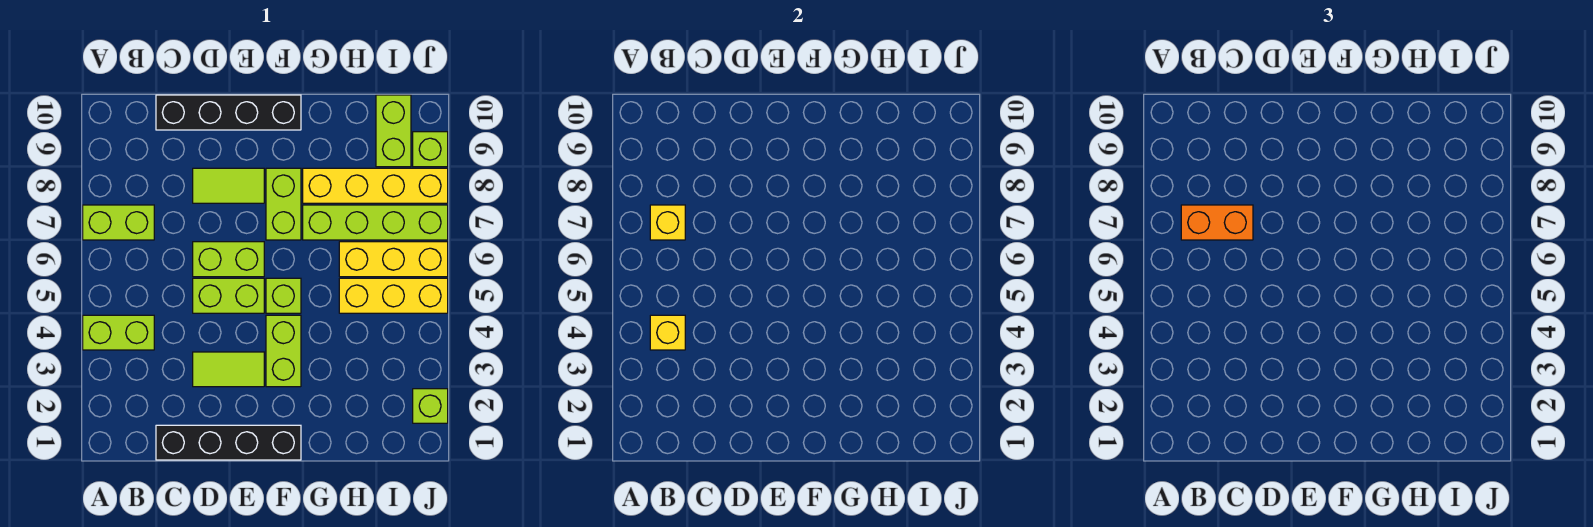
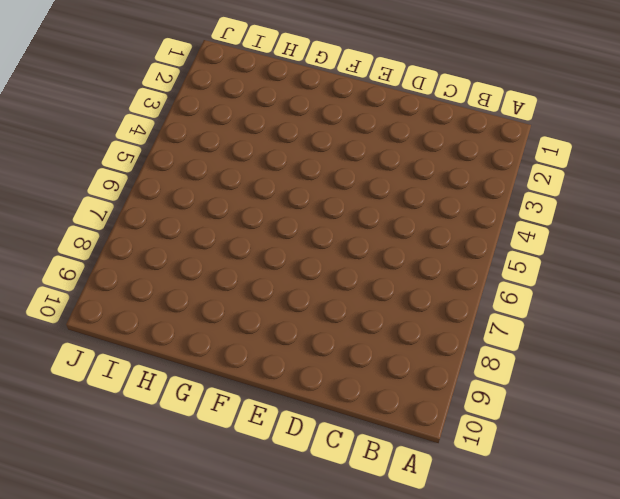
none -> lime brick A4:B4 level 1
none -> lime brick A7:B7 level 1
none -> black brick C1:F1 level 1

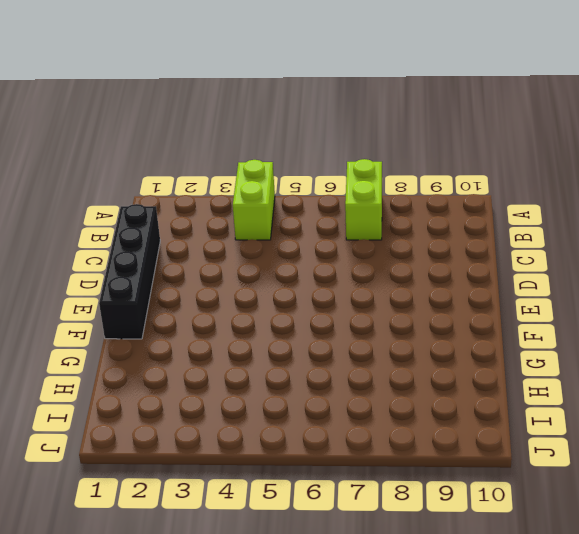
none -> black brick C10:F10 level 1
none -> lime tile D3:E3 level 1
none -> lime brick D5:E5 level 1

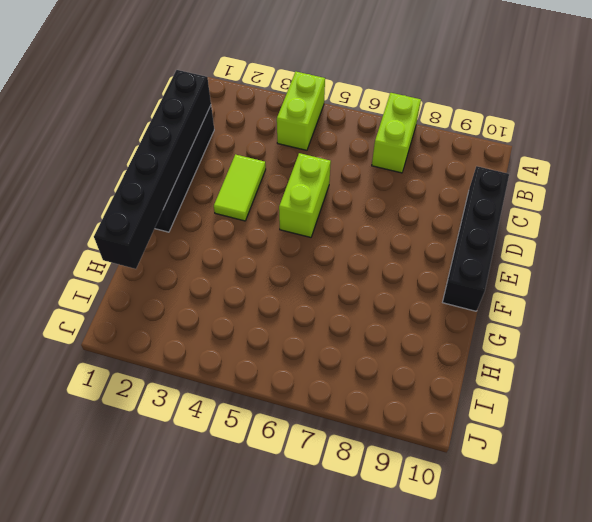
black brick C1:H1 level 2 -> none
none -> lime brick D6:E6 level 1
none -> lime tile D8:E8 level 1
none -> lime brick F3:F4 level 1

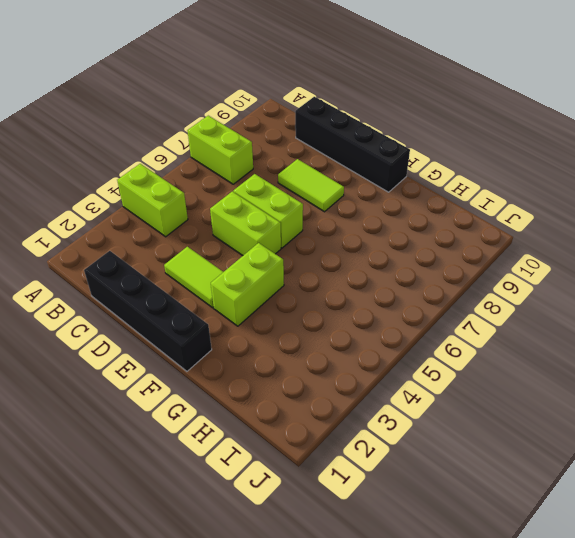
none -> lime brick F5 level 1
none -> lime brick F7:F8 level 1
none -> lime brick G7:J7 level 1

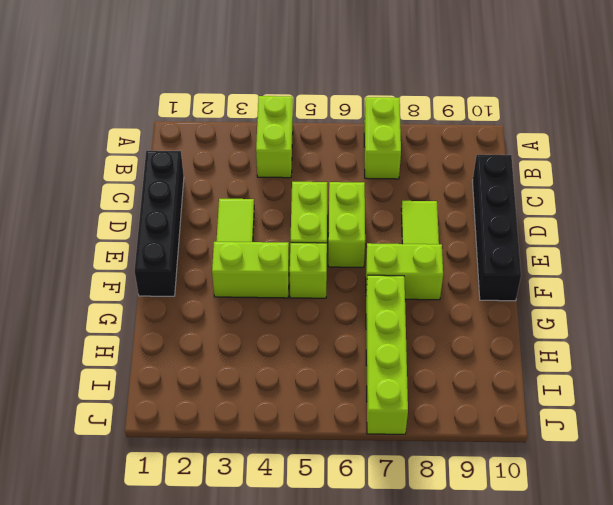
none -> yellow brick G8:J8 level 1
none -> yellow brick H5:J5 level 1
none -> yellow brick H6:J6 level 1

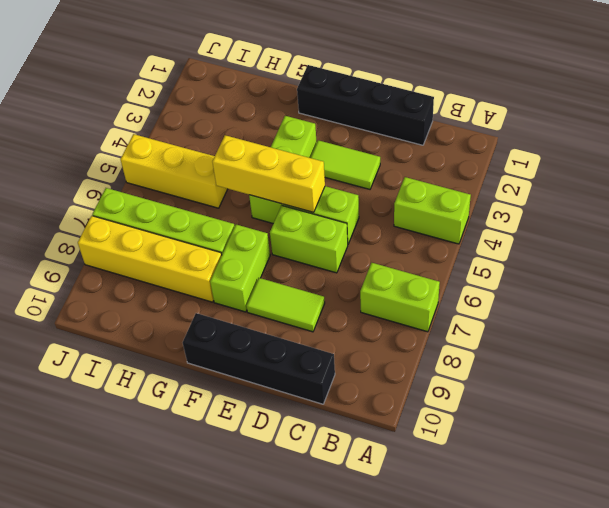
yellow brick E5:G5 level 2 -> yellow brick H6:J6 level 1
none -> lime brick I9:I10 level 1
none -> lime brick J2 level 1
none -> lime brick J9 level 1

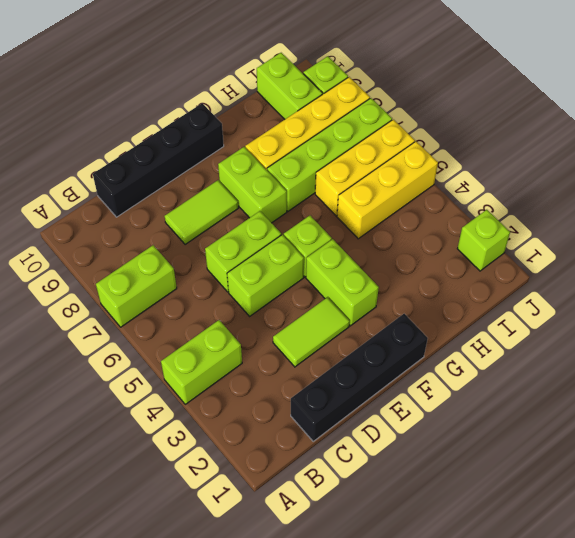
none -> yellow brick B4 level 2
none -> yellow brick B7 level 2
none -> orange brick B7:C7 level 3

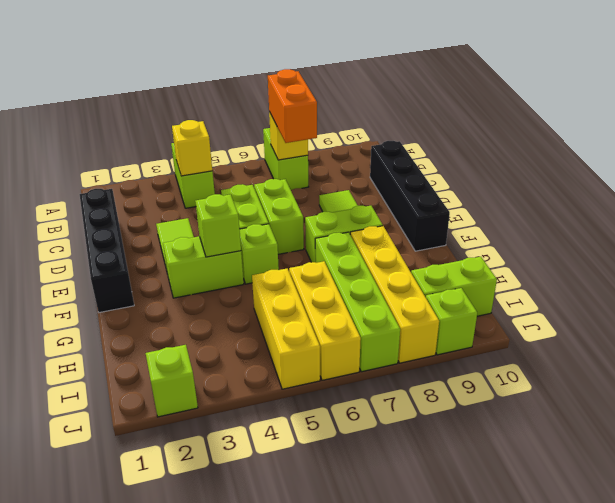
lime brick F4 level 2 -> none

